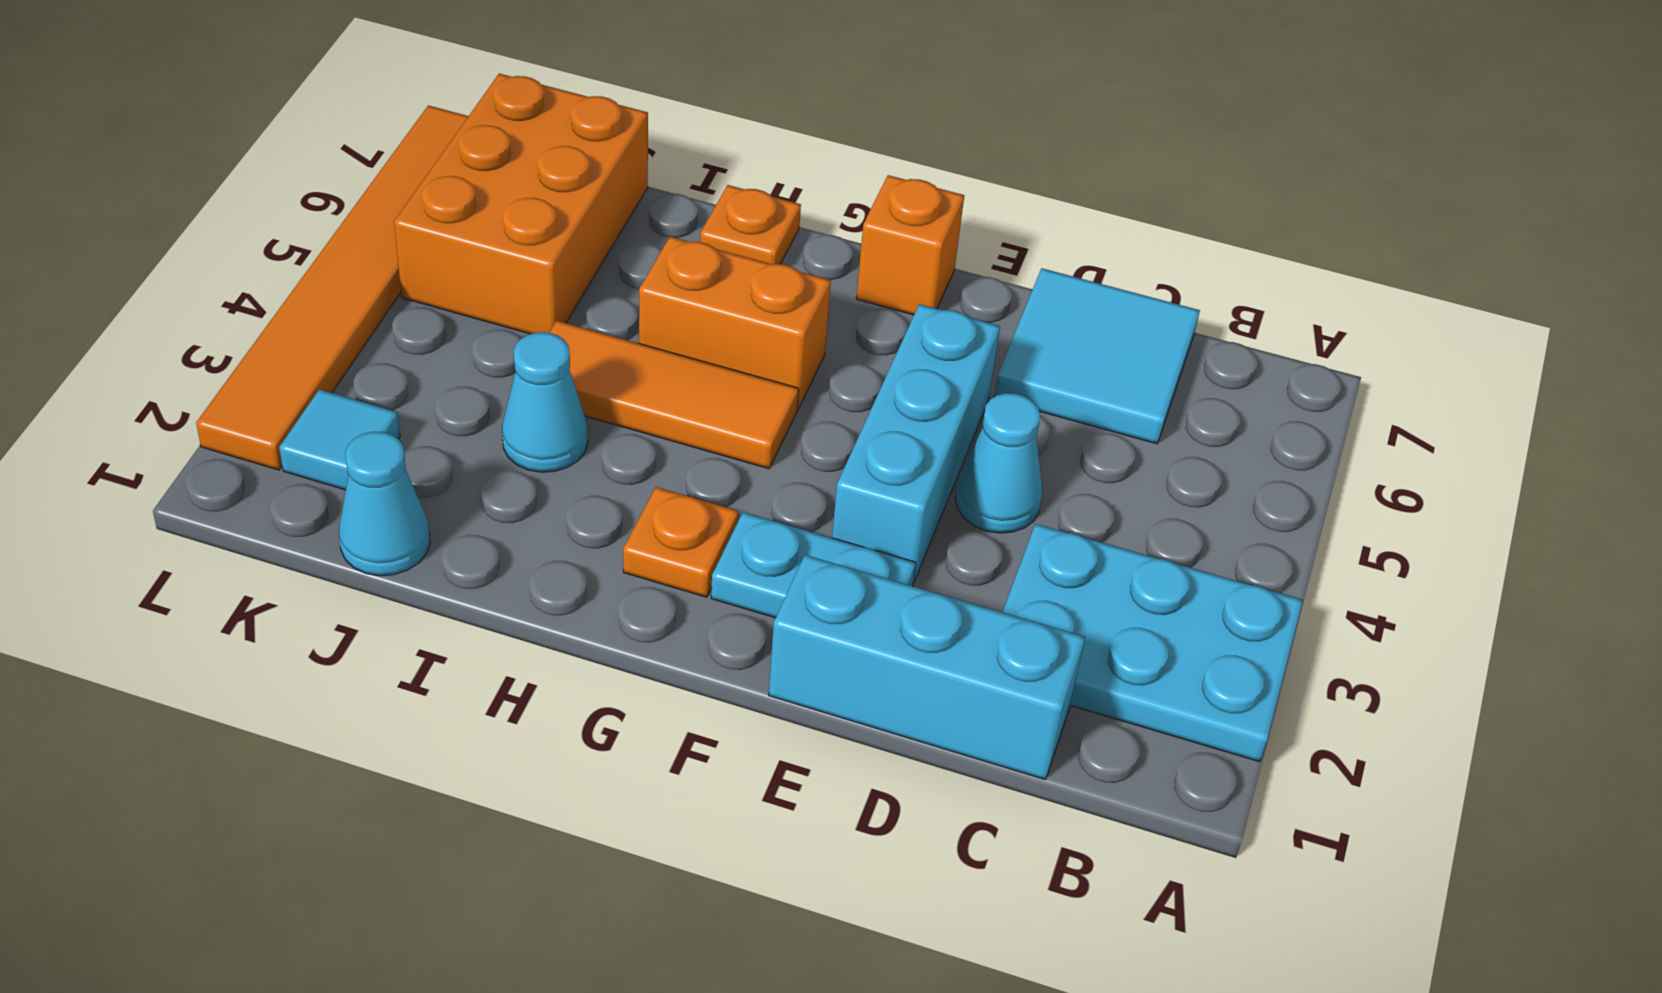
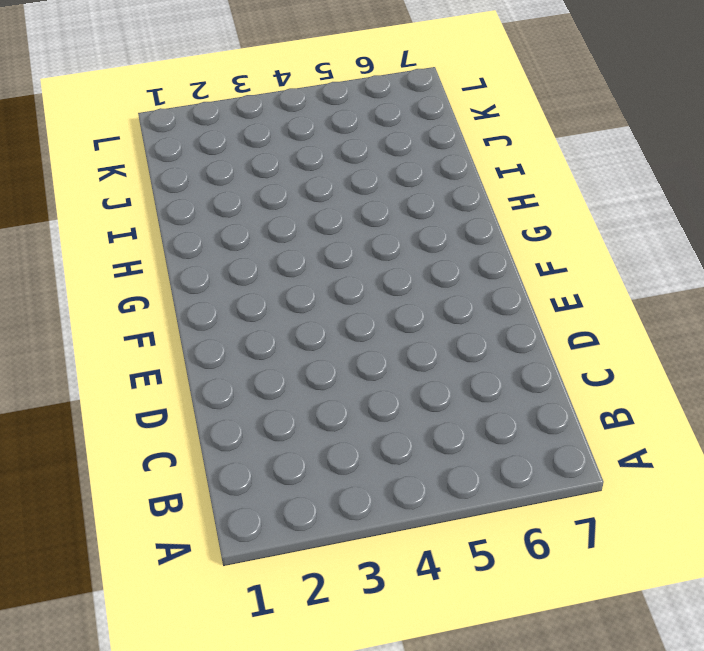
none -> cyan plate A2:C3 level 1
none -> cyan brick C1:E1 level 1
none -> cyan tile C6:D7 level 1

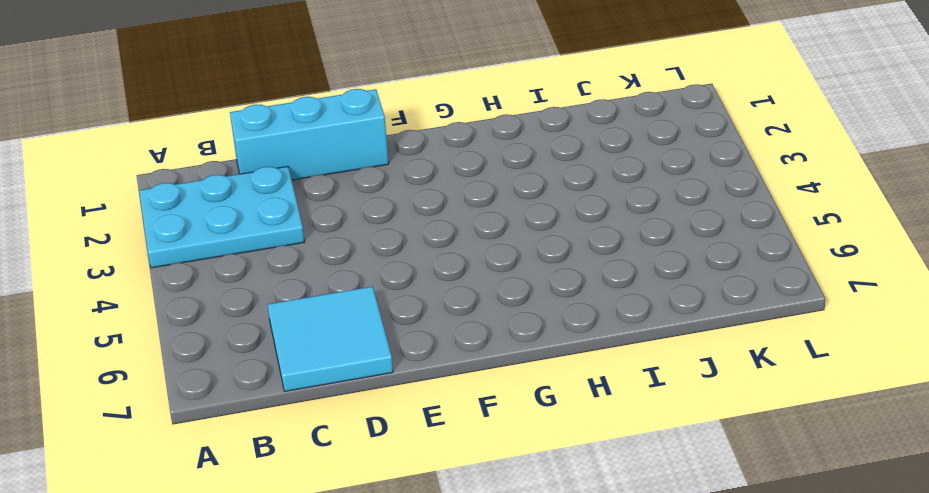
none -> cyan cone D4 level 1
none -> cyan plate E2:F2 level 1
none -> cyan brick E3:E5 level 1

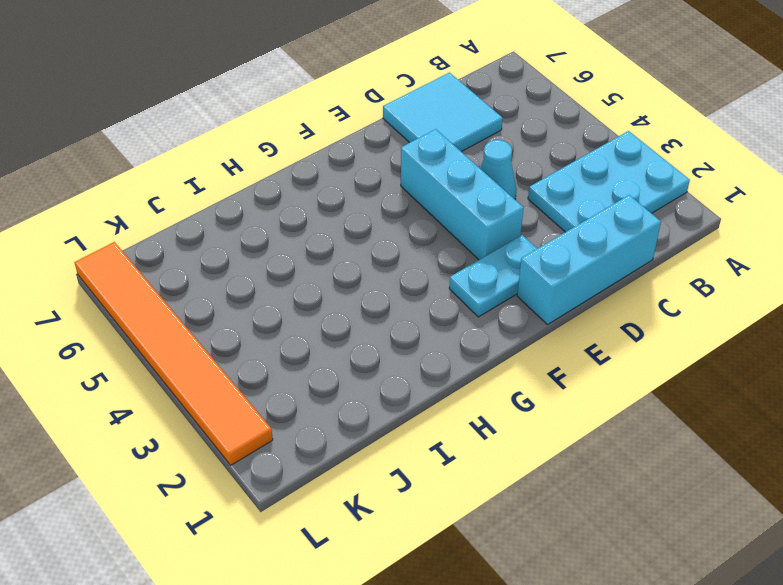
none -> orange brick F7 level 1
none -> orange plate G2 level 1
none -> orange tile G4:I4 level 1

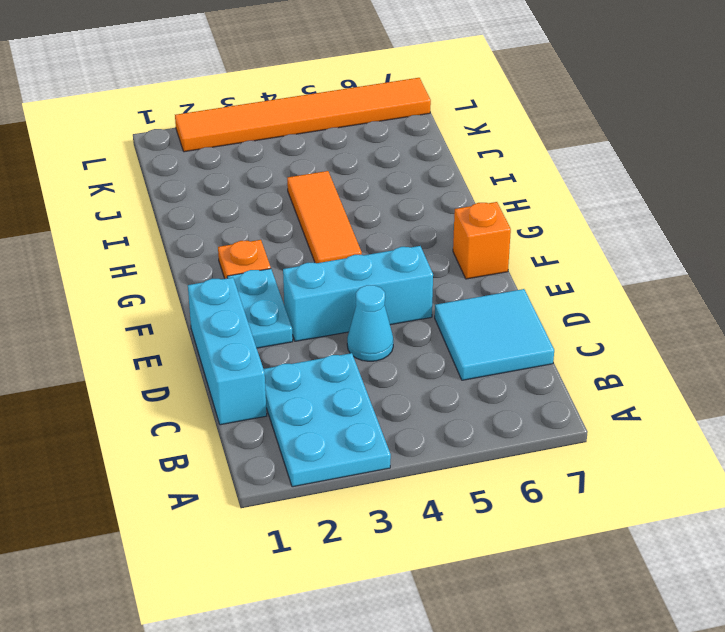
none -> orange brick G5:H5 level 1
none -> orange plate H7 level 1
none -> cyan cone I3 level 1

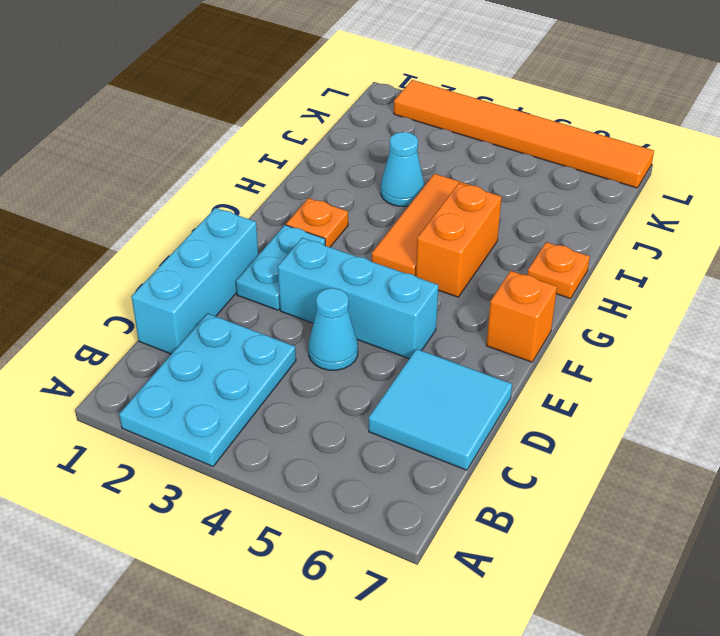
none -> cyan cone J1 level 1
none -> orange brick J5:K7 level 1
none -> cyan tile K2 level 1

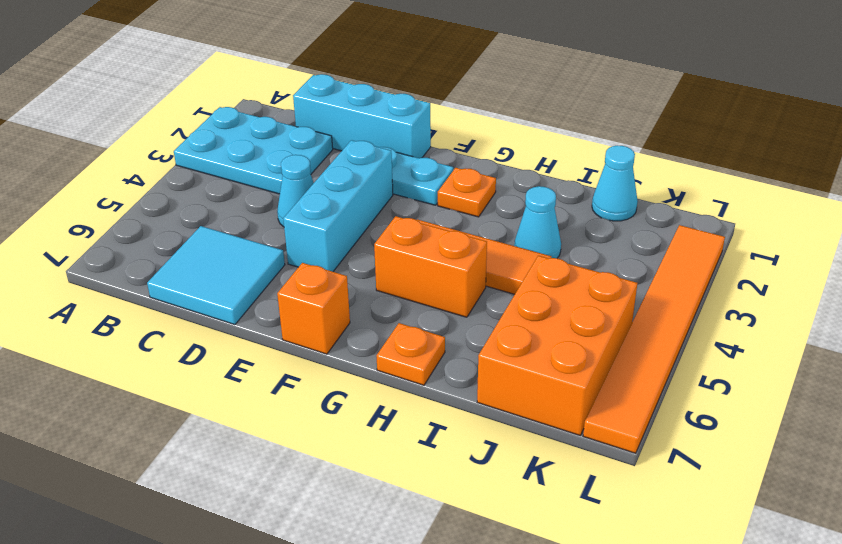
none -> cyan tile K2 level 1

